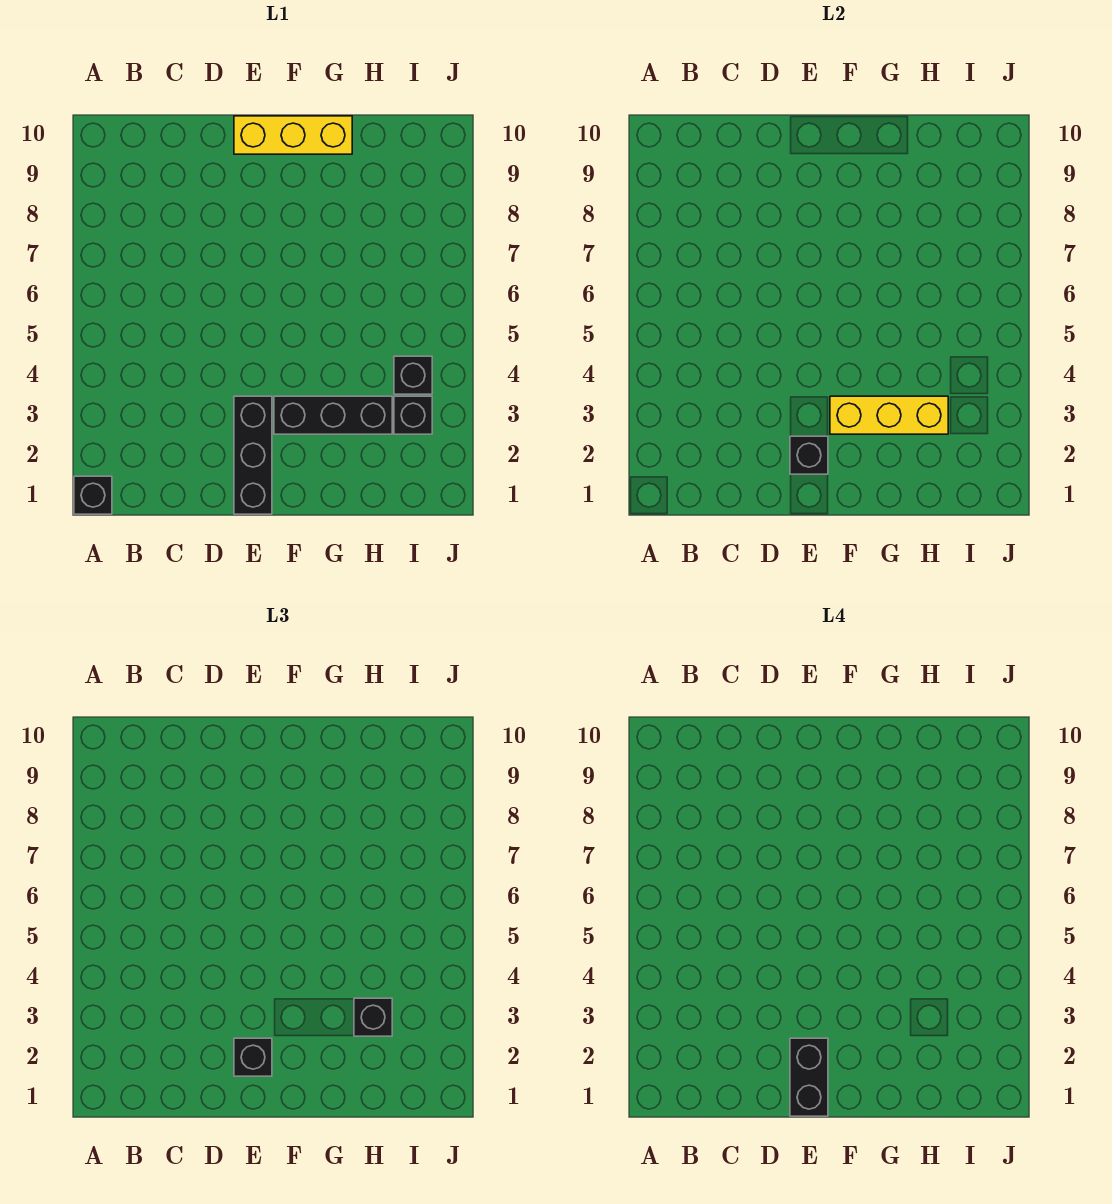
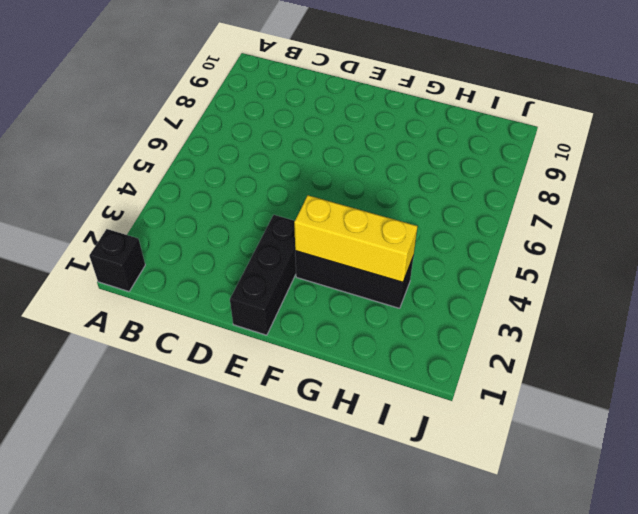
none -> yellow brick E10:G10 level 1
none -> black brick I3 level 1

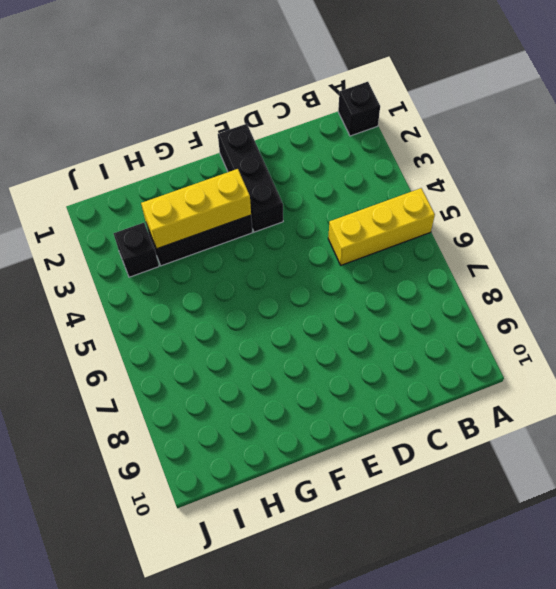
yellow brick A5:C5 level 1 -> yellow brick E10:G10 level 1
none -> black brick I4 level 1
none -> black brick E2 level 2

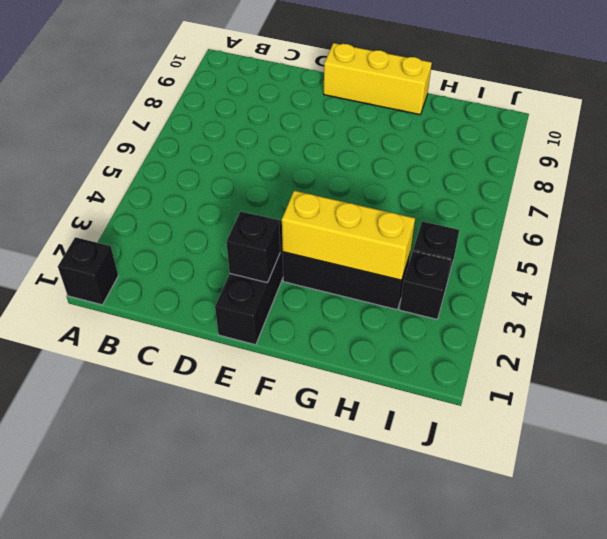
none -> black brick E2 level 3
none -> black brick H3 level 3

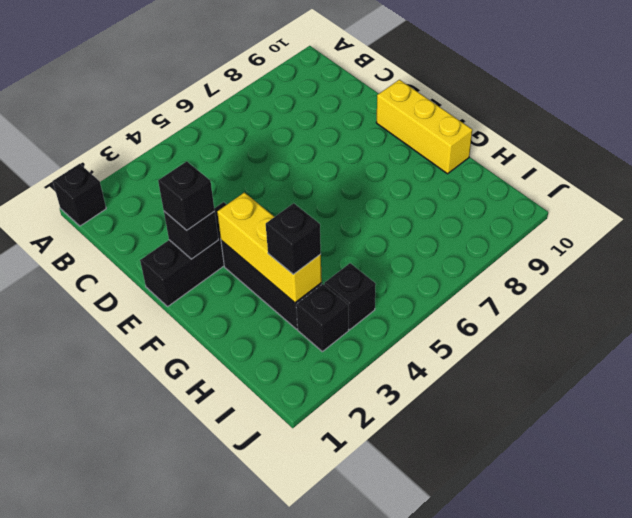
none -> black brick E1:E2 level 4

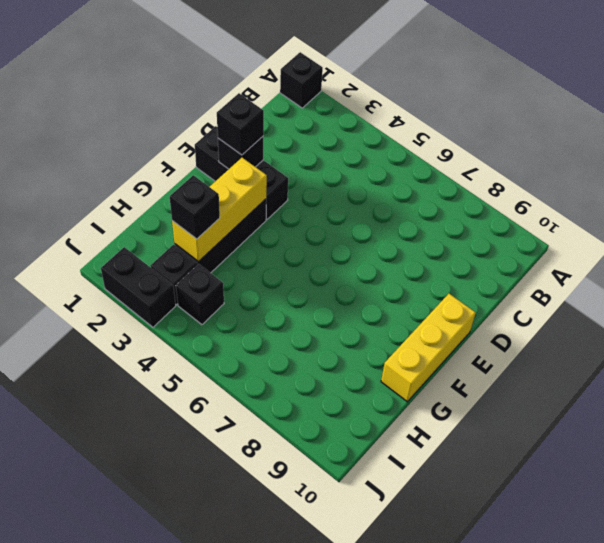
black brick J2:J3 level 1 -> black brick E1:E2 level 4

